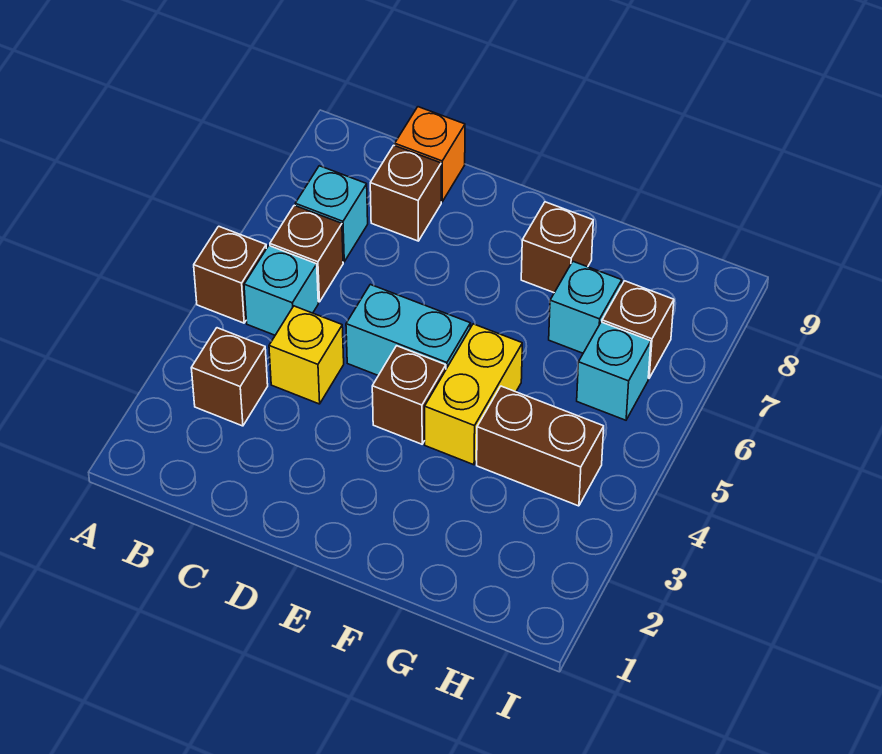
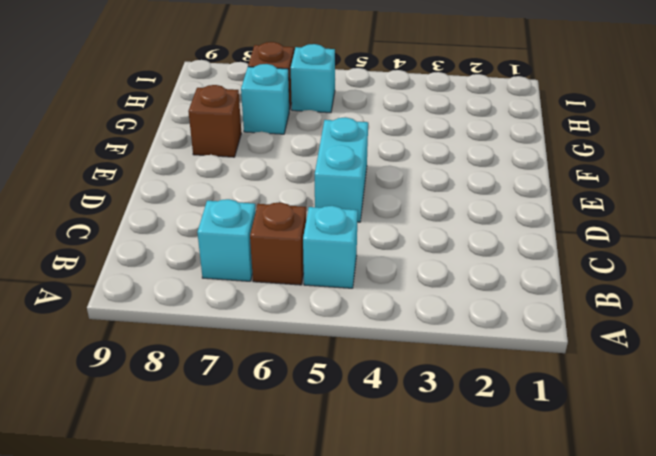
none -> brown brick A5 level 1
none -> brown brick B3 level 1
none -> yellow brick C4 level 1

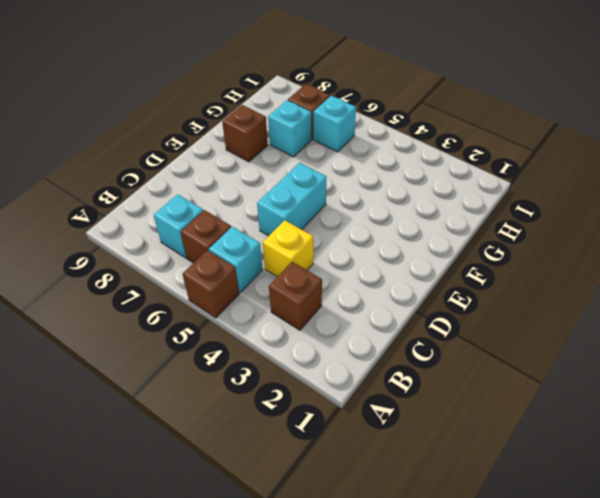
none -> brown brick C8 level 1
none -> orange brick C9 level 1
none -> brown brick E4 level 1

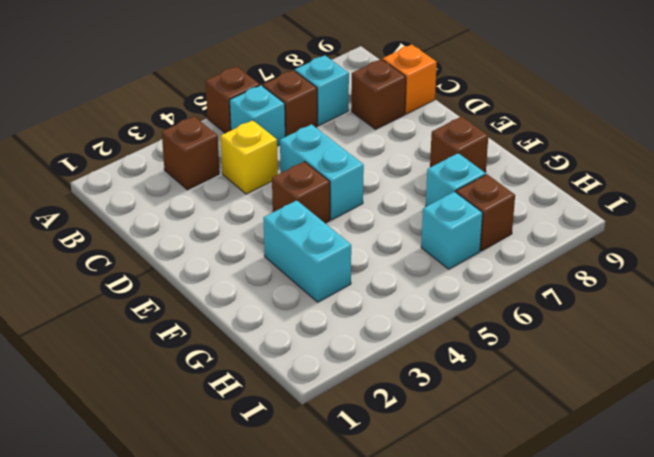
cyan brick F3:G3 level 1 -> none
none -> yellow brick F4:F5 level 1
none -> brown brick G4:H4 level 1

